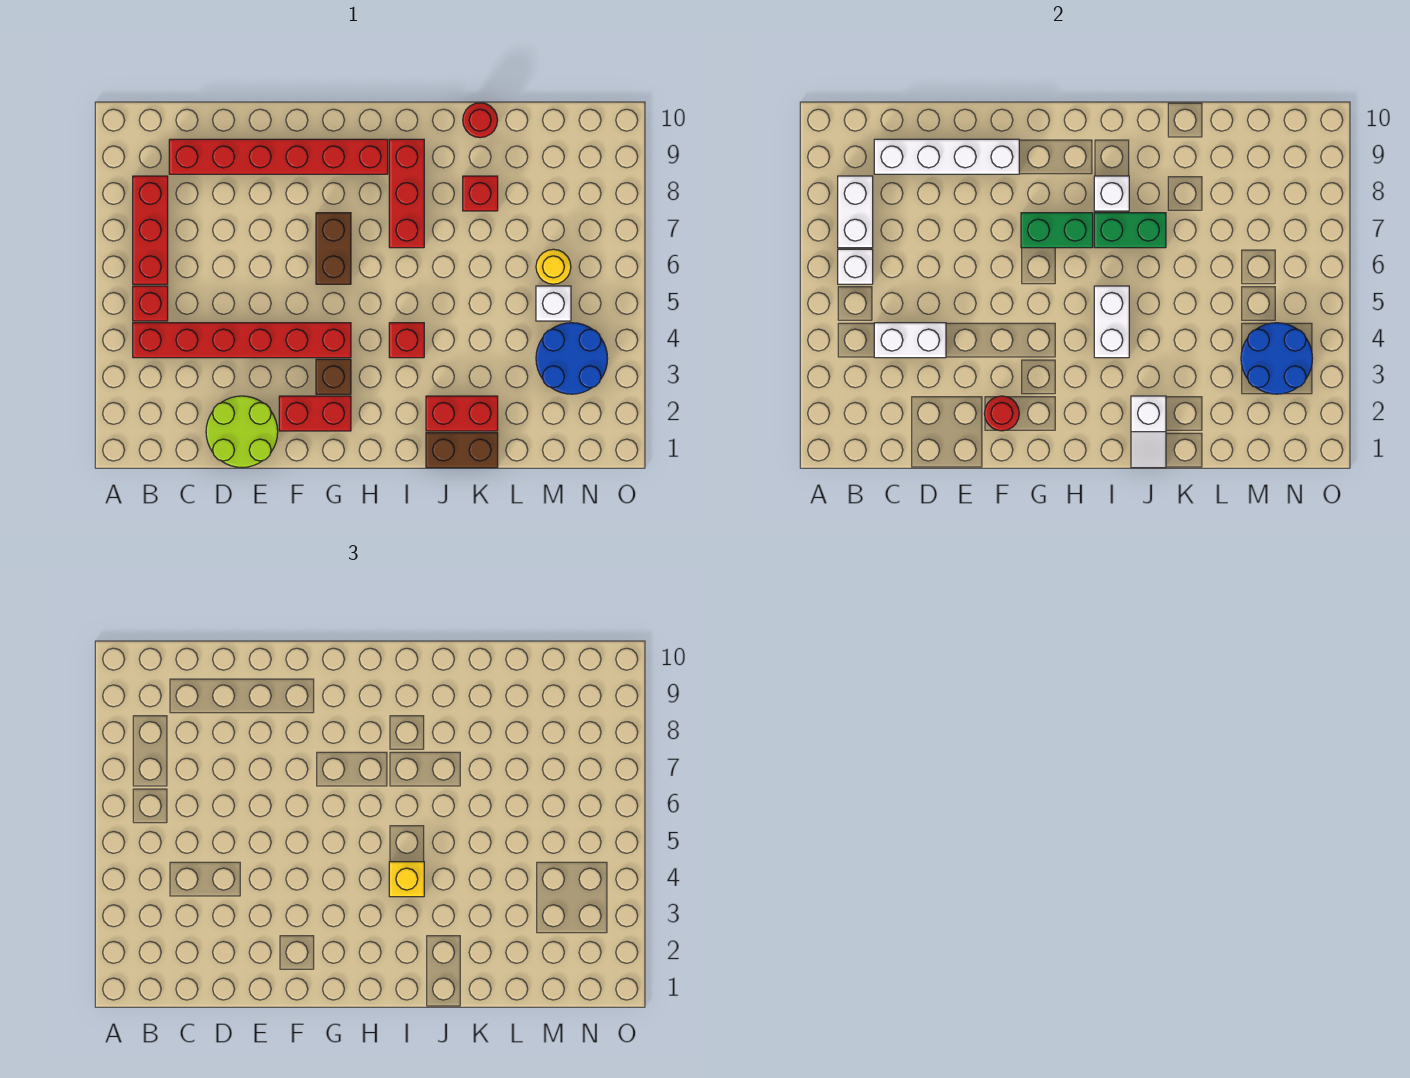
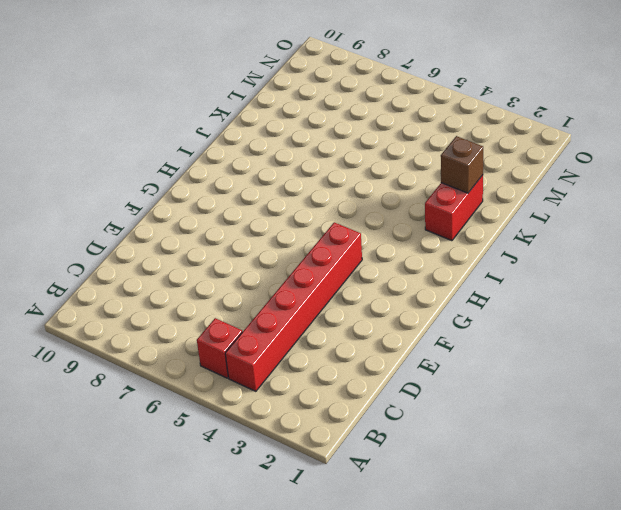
brown brick K2 level 2 -> brown brick G3 level 1
none -> red brick B6:B8 level 1
none -> red brick C9:H9 level 1
none -> lime round brick D1:E2 level 1

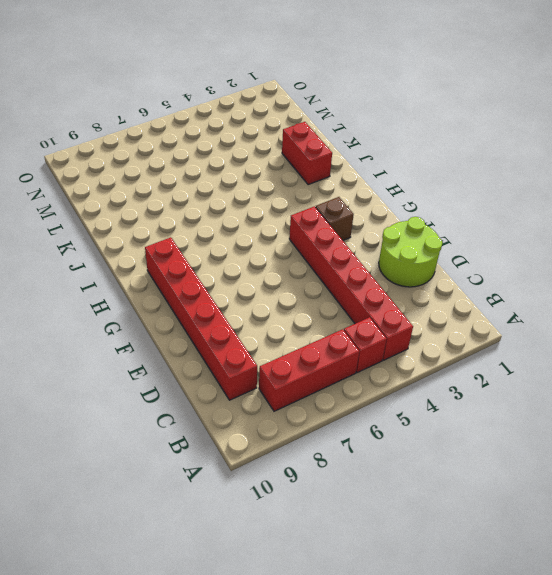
none -> red brick F2:G2 level 1
none -> brown brick G6:G7 level 1
none -> red brick I4 level 1

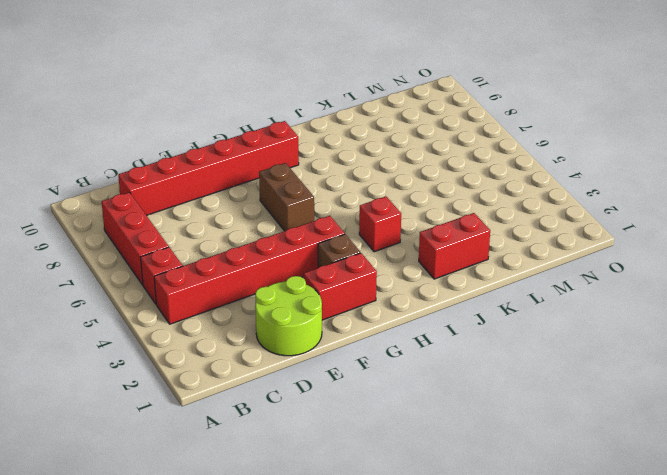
none -> red brick I7:I9 level 1
none -> brown brick J1:K1 level 1
none -> red brick K8 level 1

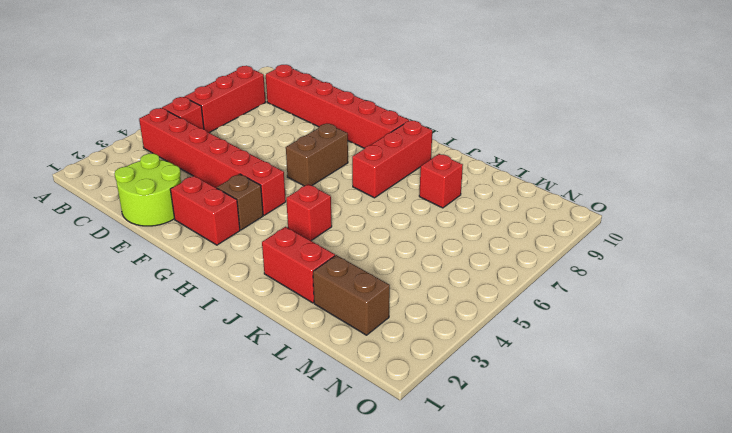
brown brick L2:M2 level 1 -> brown brick J1:K1 level 1
none -> red round brick K10 level 1
none -> blue round brick M3:N4 level 1
none -> white brick M5 level 1

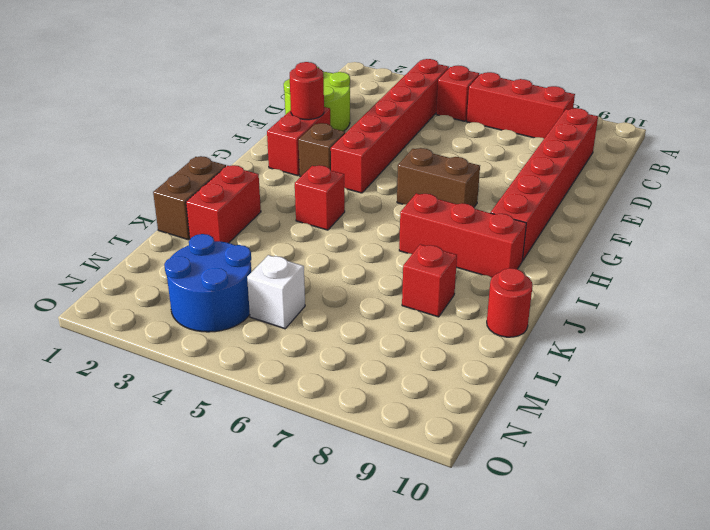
none -> yellow round brick M6 level 1
none -> white brick B6 level 2
none -> white brick B7:B8 level 2

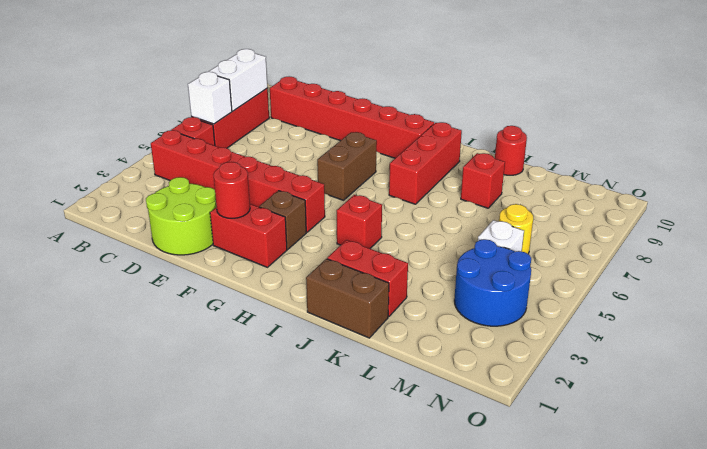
none -> white brick C4:D4 level 2
none -> white brick C9:F9 level 2
none -> green brick G7:H7 level 2

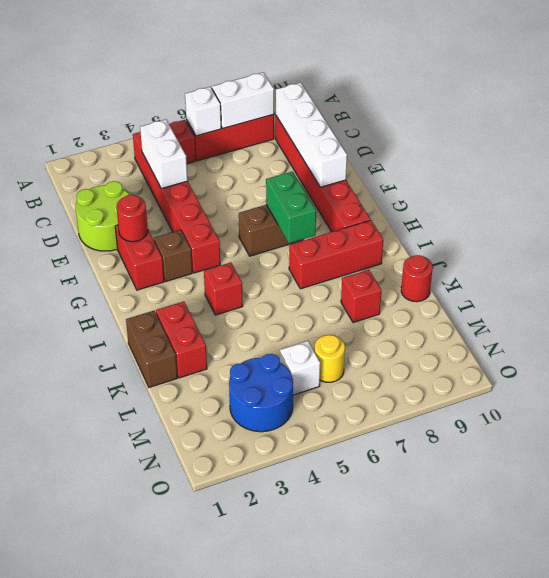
none -> white brick I4:I5 level 2
none -> green brick I7:J7 level 2
none -> white brick I8 level 2

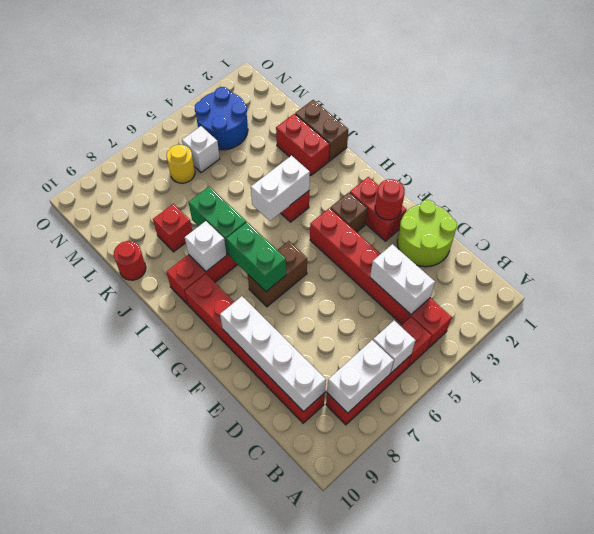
none -> white slope J1:J2 level 2 top 2
none -> blue round brick M3:N4 level 2
none -> yellow brick I4 level 3

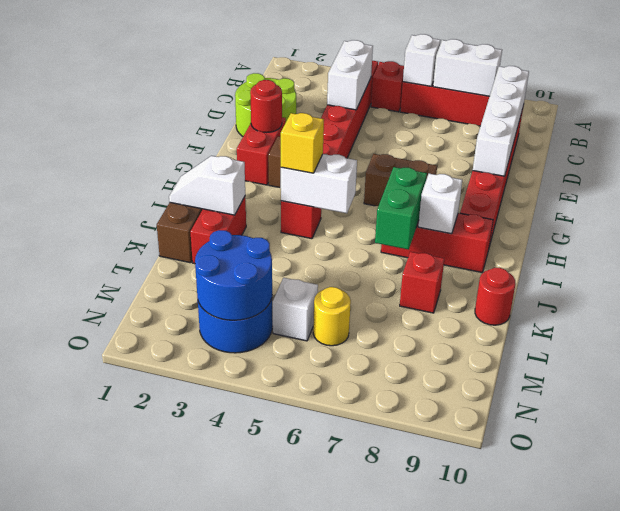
none -> green brick G7:H7 level 2

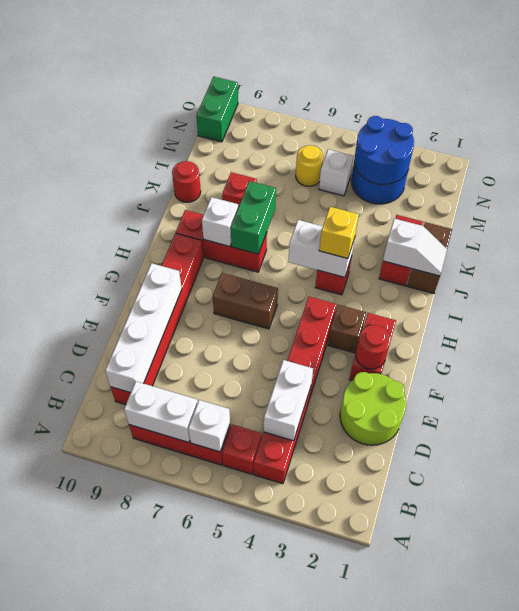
green brick N10:O10 level 1 -> green brick G7:H7 level 2

